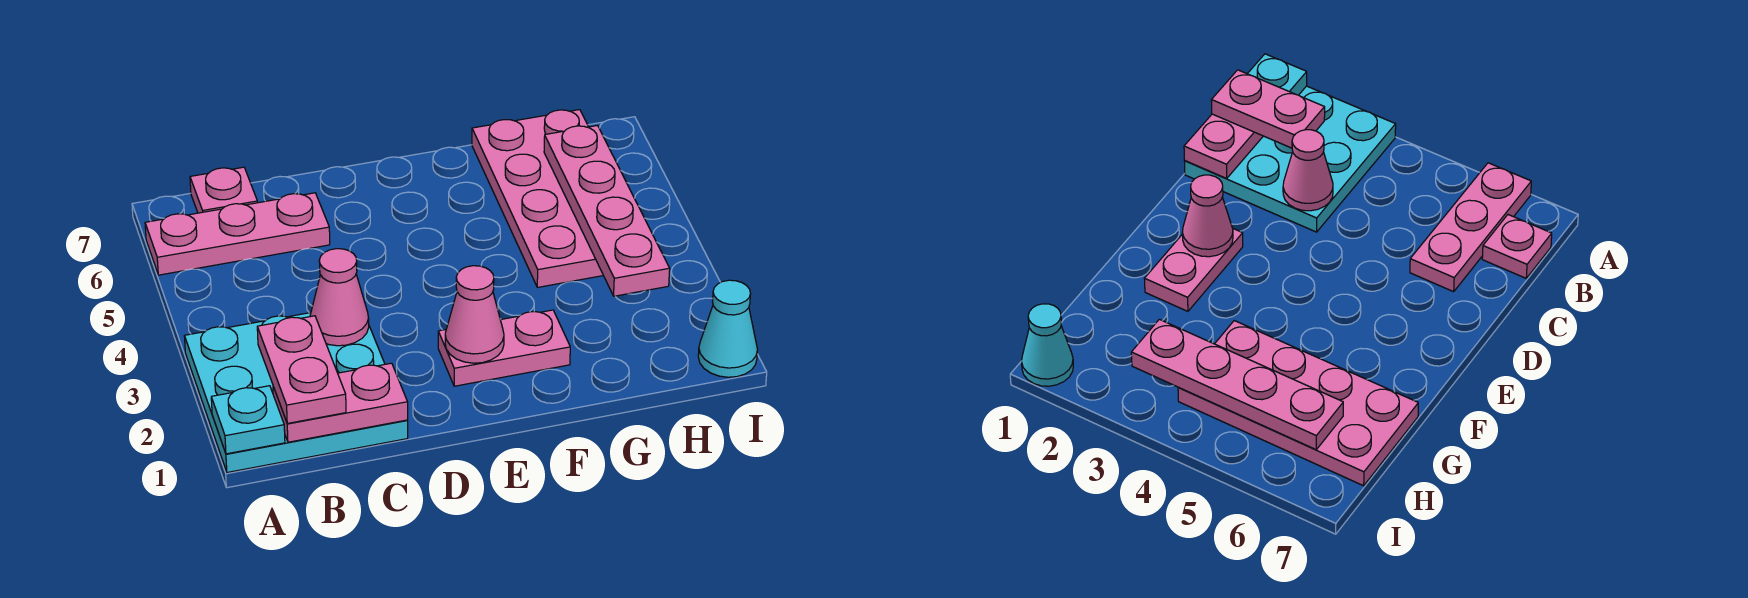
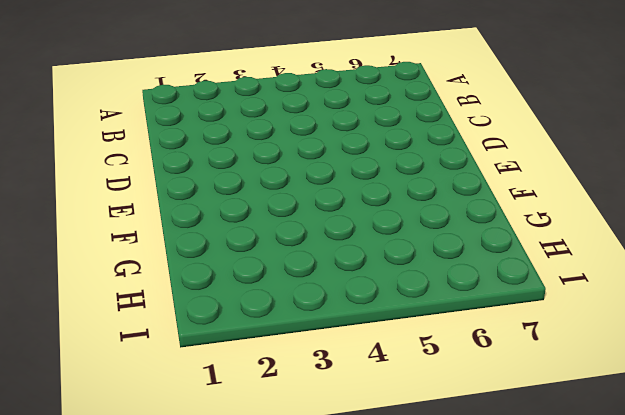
none -> cyan plate A1:C3 level 1
none -> pink plate A6:C6 level 1
none -> pink plate B7 level 1

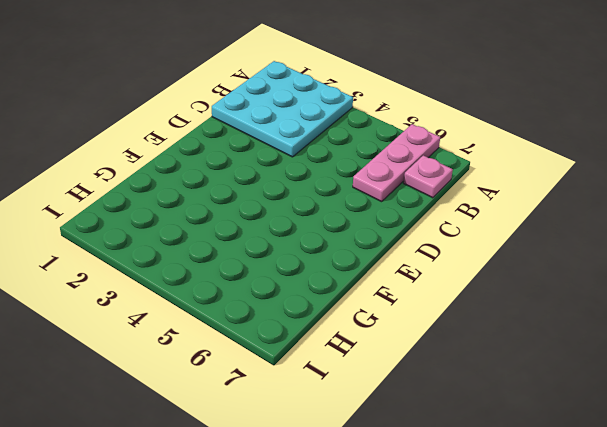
none -> pink plate E2:F2 level 1
none -> pink plate G4:H7 level 1
none -> cyan cone I1 level 1

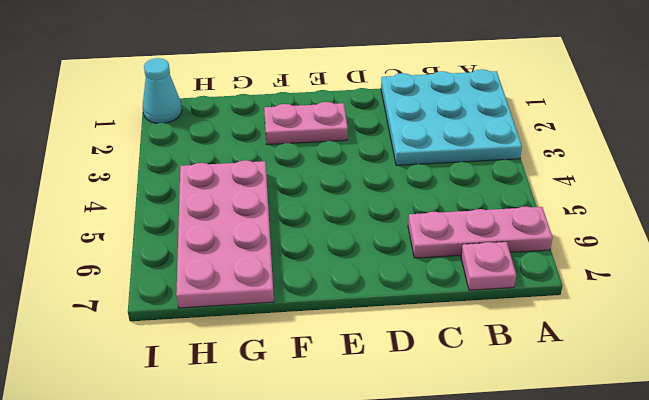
none -> cyan plate A1 level 2
none -> pink plate B1:C1 level 2
none -> pink cone C3 level 2

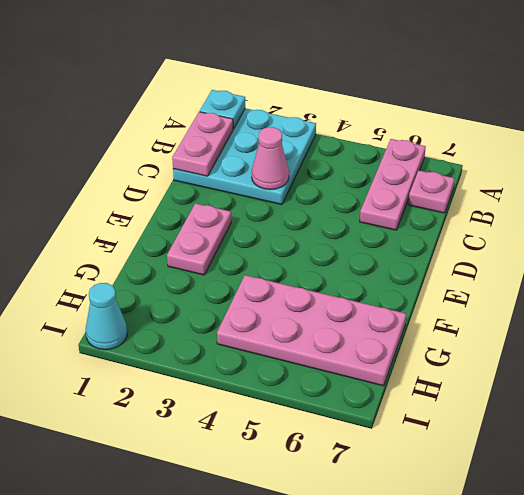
none -> pink cone E2 level 2
none -> pink plate H3:H6 level 2
none -> pink plate B1:B2 level 3

